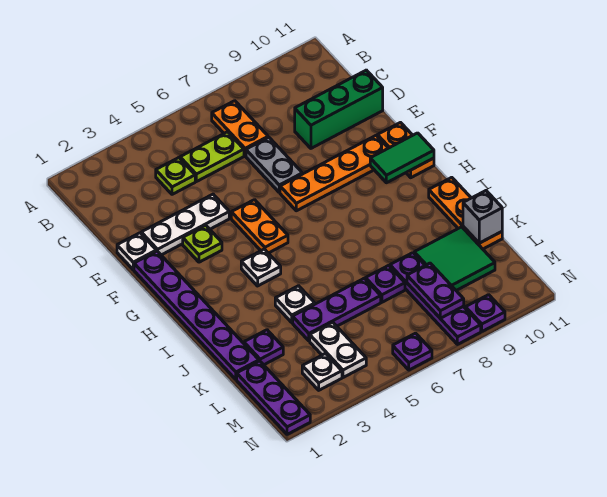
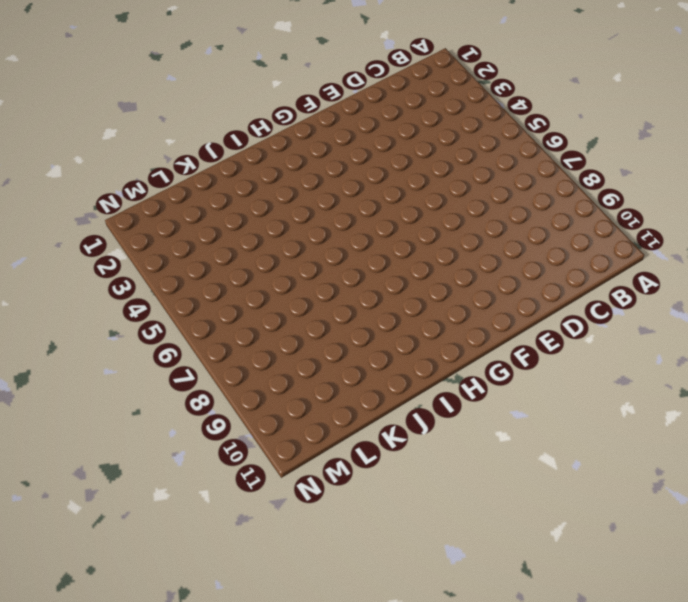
none -> orange plate B7:C7 level 1
none -> lime plate C4 level 1
none -> lime plate C5:C6 level 1

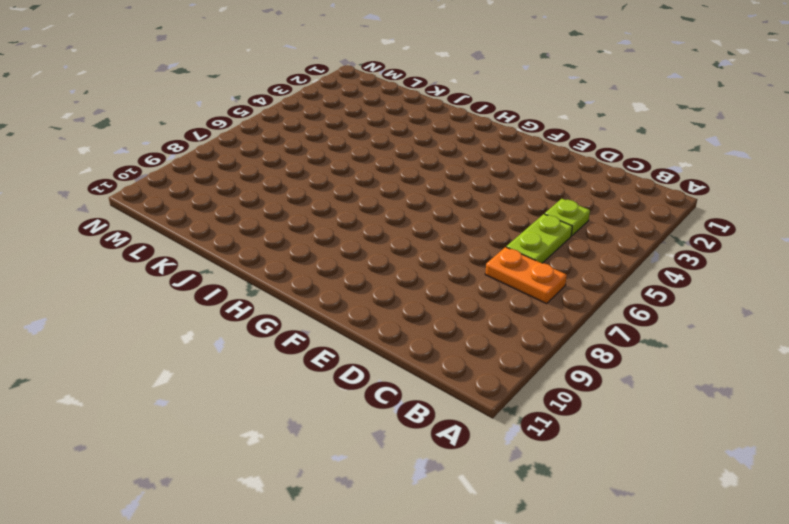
none -> grey plate D7:E7 level 1
none -> green brick D9:D11 level 1
none -> white plate E1 level 1

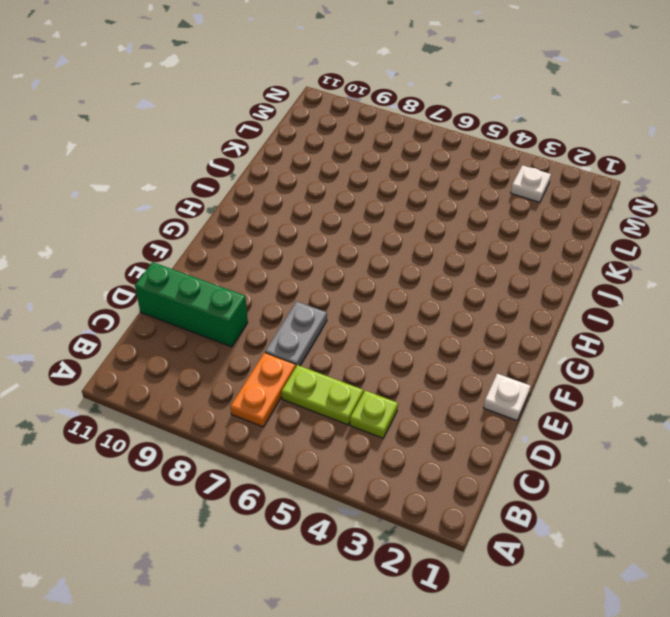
none -> white plate E2:E4 level 1
none -> purple plate F1:K1 level 1
none -> lime plate F3 level 1

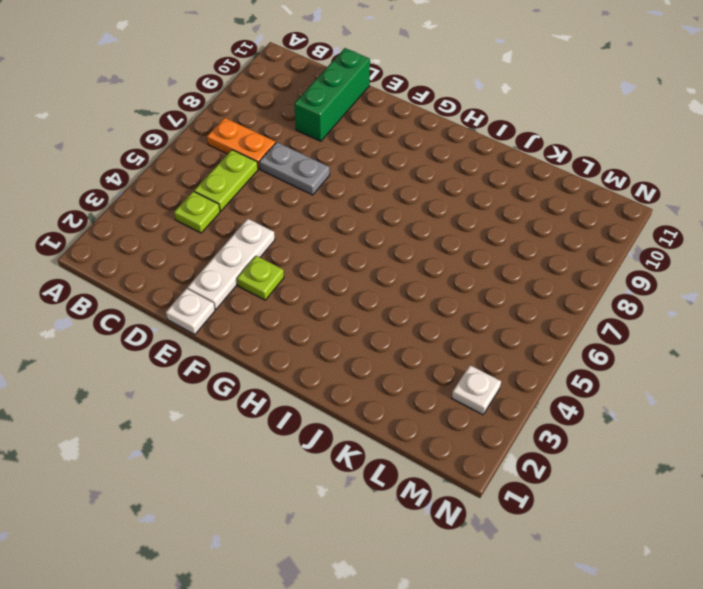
none -> purple plate F1:K1 level 1
none -> orange plate F5:G5 level 1
none -> orange plate F7:F10 level 1

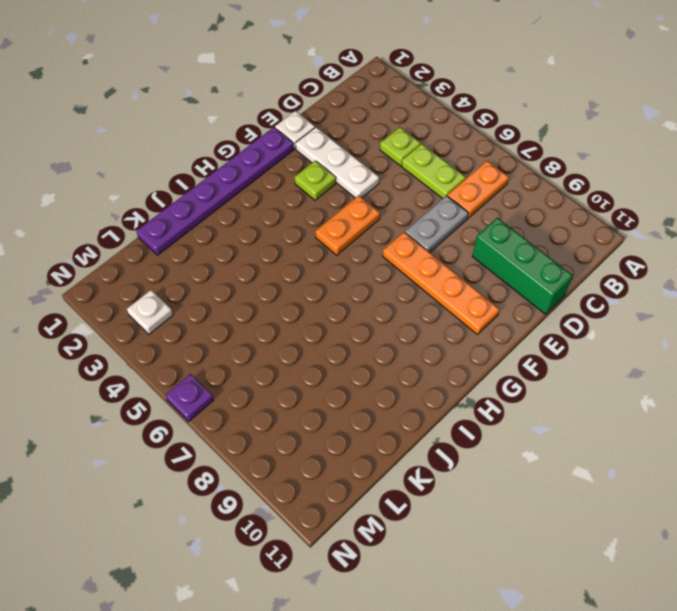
none -> orange plate F11:G11 level 1
none -> white plate H4 level 1
none -> orange plate I11:K11 level 1

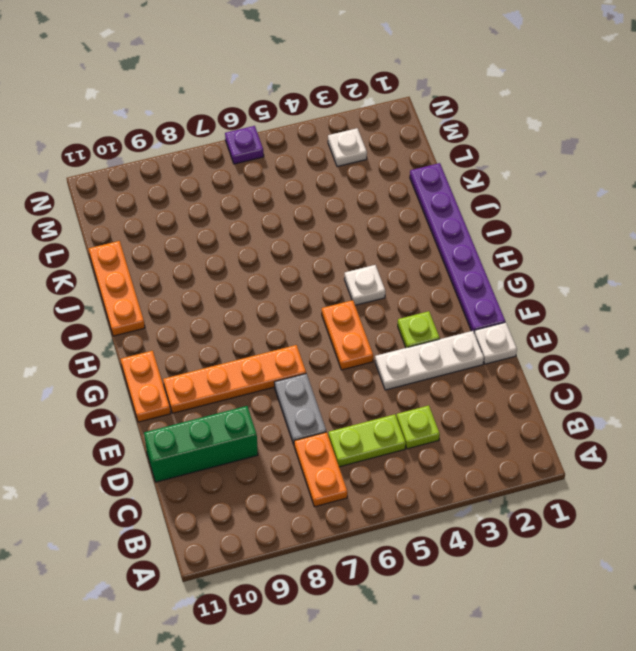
none -> white plate J4 level 1
none -> purple plate K2 level 1
none -> purple plate K4:K6 level 1

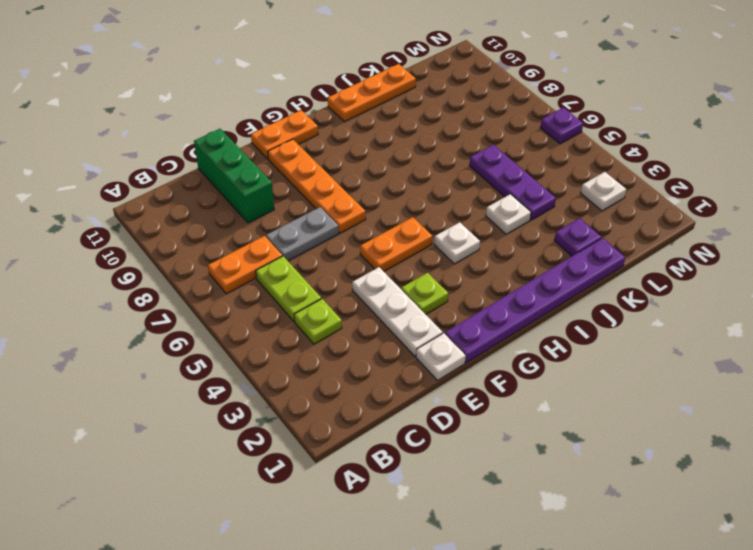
none -> purple plate K7 level 1
none -> purple plate K8:N8 level 1
none -> green tile K9:L10 level 1

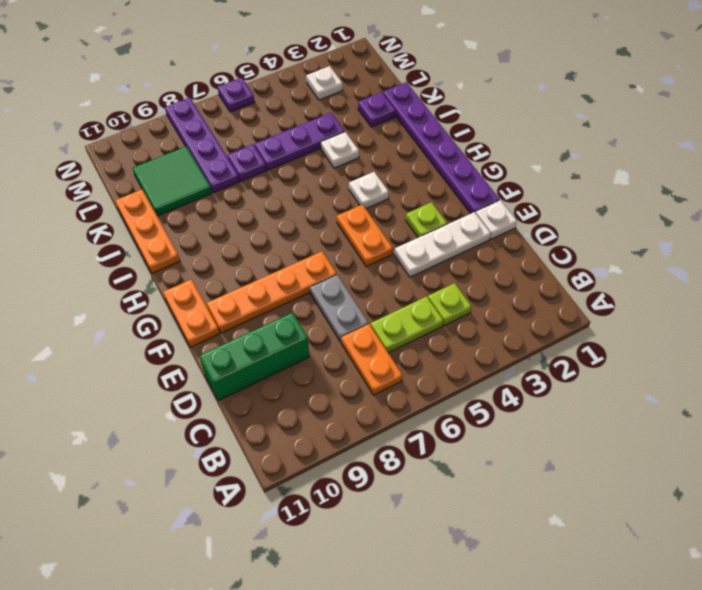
none -> purple plate L1:N1 level 1
none -> white plate L4:M4 level 1
none -> purple plate N9 level 1

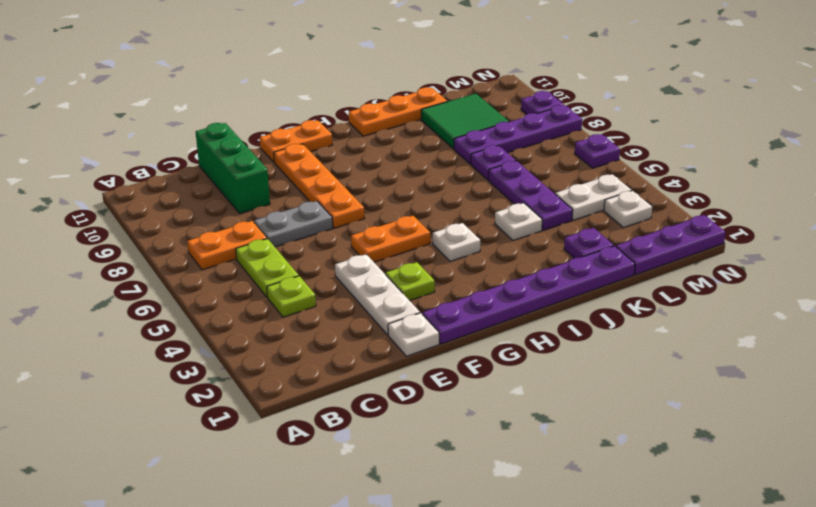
none -> green tile G10:G11 level 2
none -> grey brick K11 level 2
none -> purple plate L8:M8 level 2

